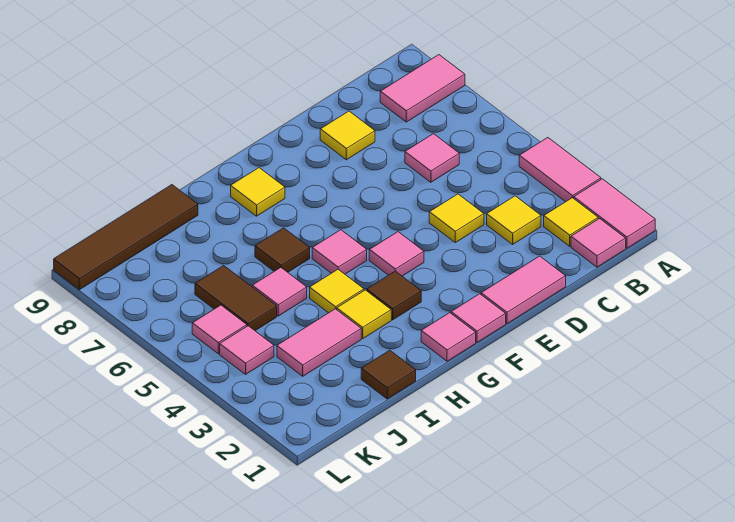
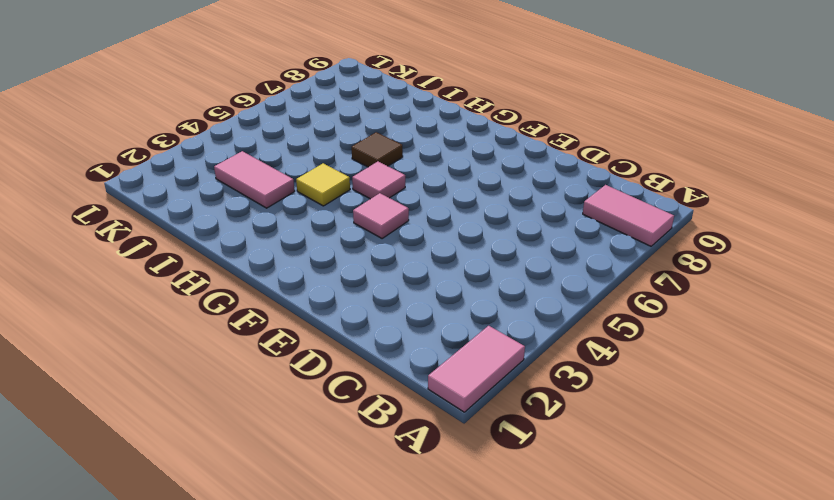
none -> pink tile A3:A4 level 1
none -> pink tile B1 level 1
none -> yellow tile B2 level 1

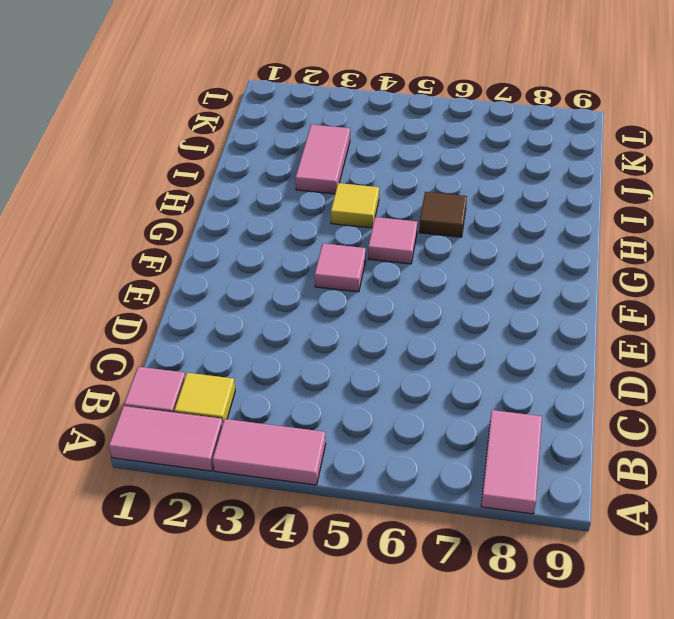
none -> yellow tile C3 level 1
none -> pink tile C6 level 1
none -> pink tile D1:E1 level 1

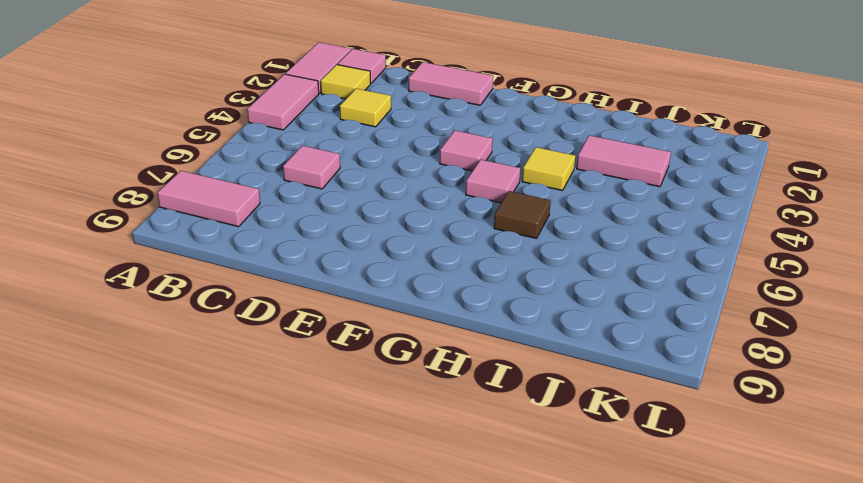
none -> yellow tile D4 level 1
none -> yellow tile D8 level 1
none -> pink tile F1 level 1

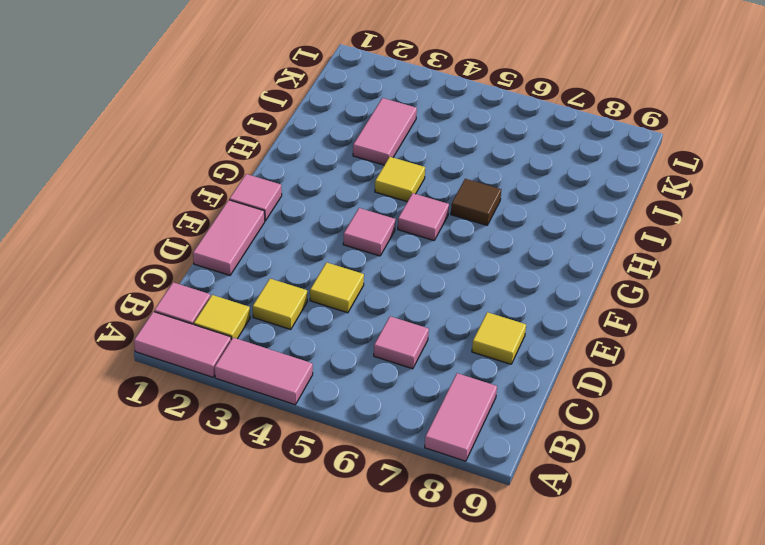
none -> pink tile G1 level 1
none -> brown tile G3 level 1
none -> yellow tile G8 level 1

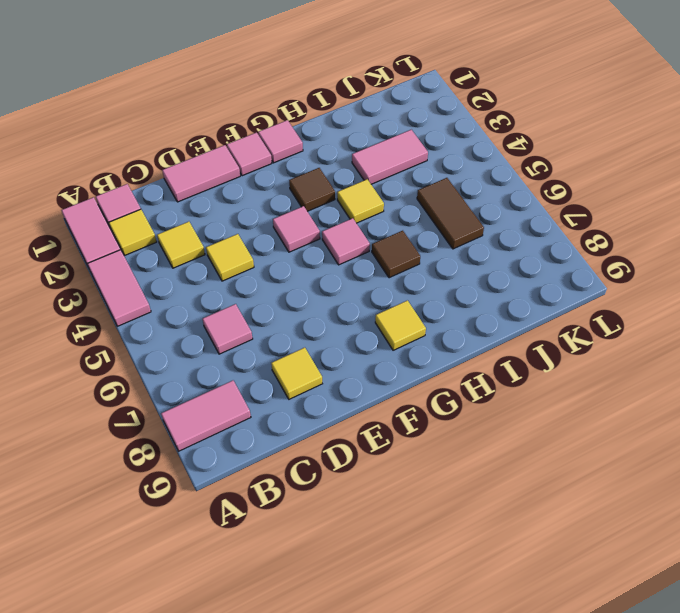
none -> yellow tile H3 level 1
none -> brown tile I1 level 1
none -> pink tile I5 level 1

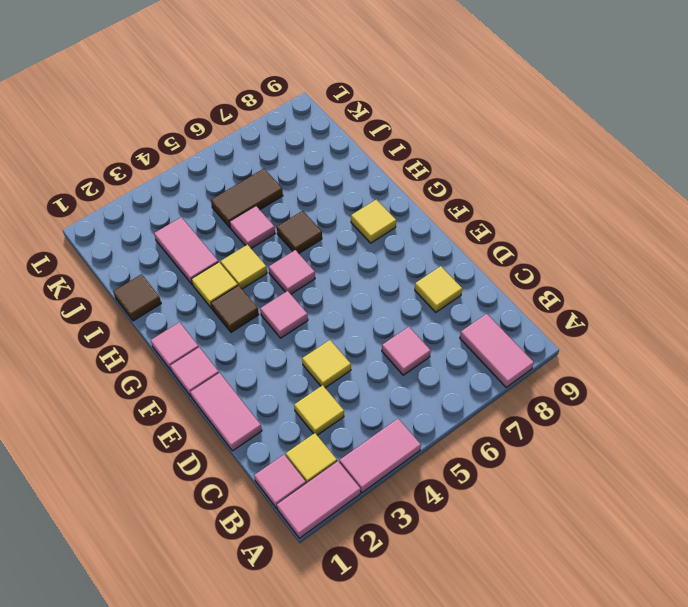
none -> brown tile I9:L9 level 1
none -> pink tile K4 level 1
none -> pink tile K5 level 1

